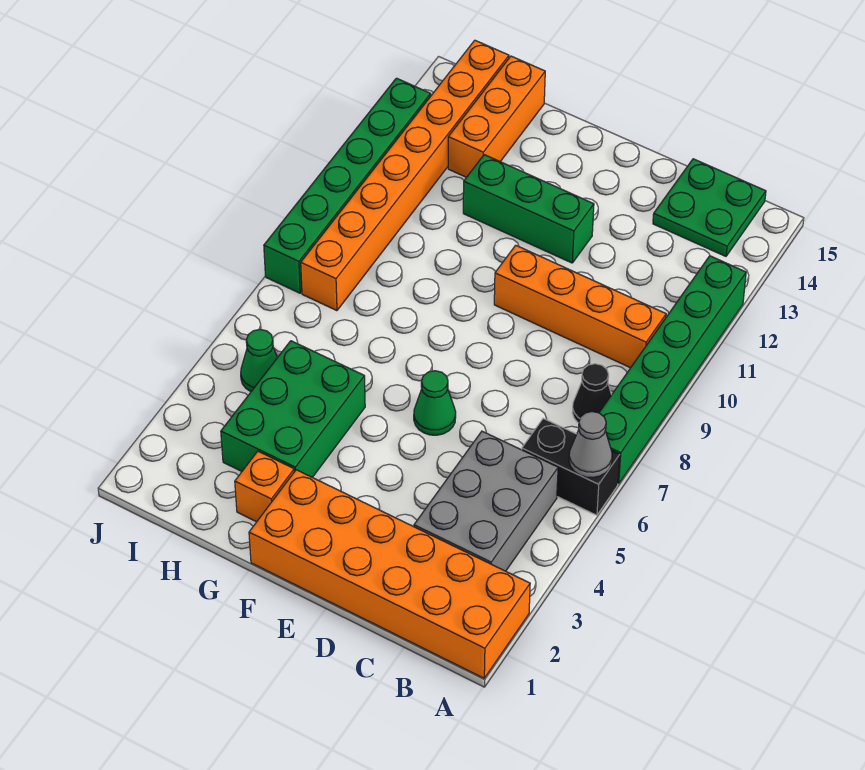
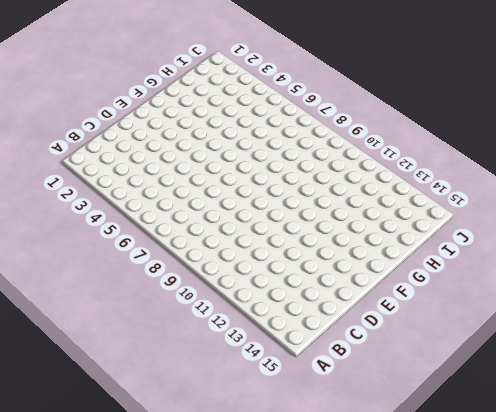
none -> orange brick A1:F2 level 1
none -> black brick A6:B6 level 1
none -> green brick A7:A12 level 1

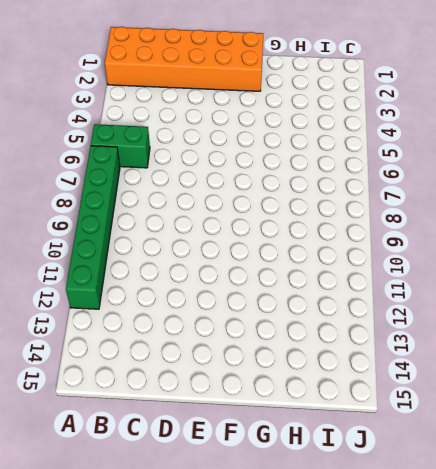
green brick A6:B6 level 1 -> black brick A6:B6 level 1
none -> grey brick B3:C5 level 1
none -> black cone B8 level 1
none -> orange brick B10:E10 level 1

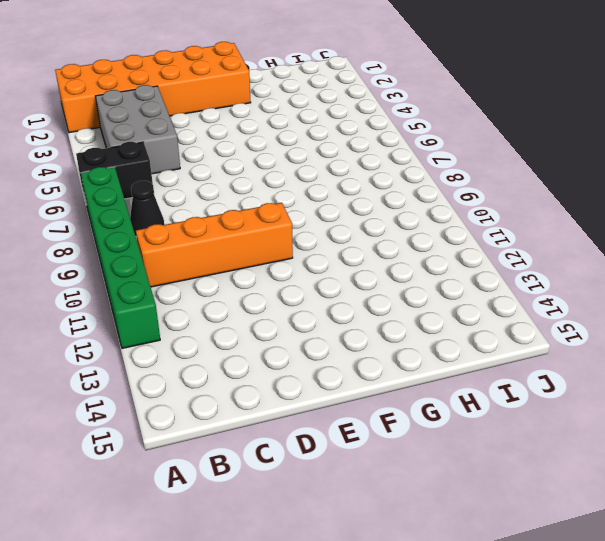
none -> green plate B14:C15 level 1
none -> green cone E6 level 1
none -> green brick E12:G12 level 1

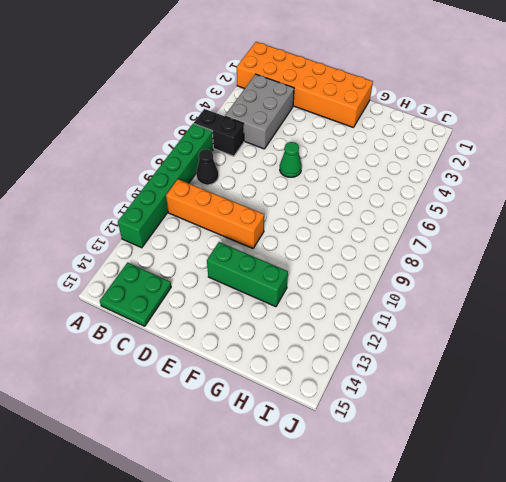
none -> orange brick G2 level 1
none -> green brick G3:H5 level 1
none -> orange brick H13:H15 level 1

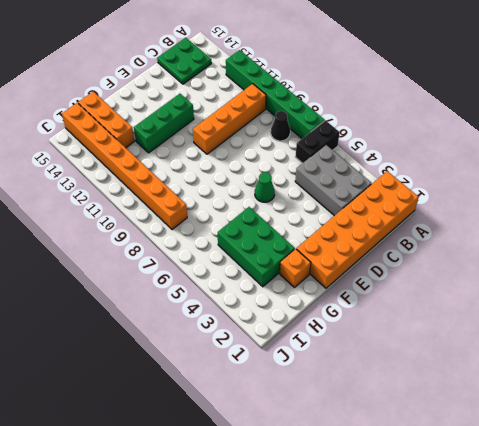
none -> green cone I5 level 1
none -> green brick J8:J13 level 1
none -> grey cone A6 level 2

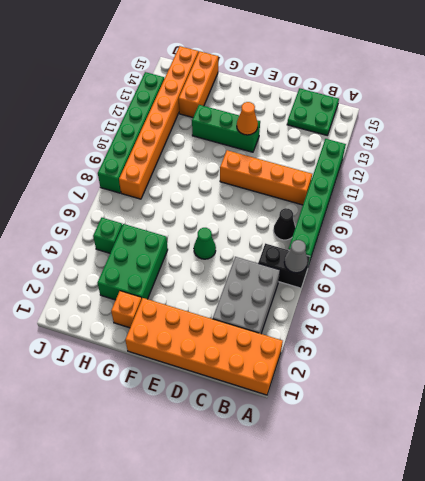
orange cone E12 level 2 -> none
green brick I5 level 1 -> green cone I5 level 1

